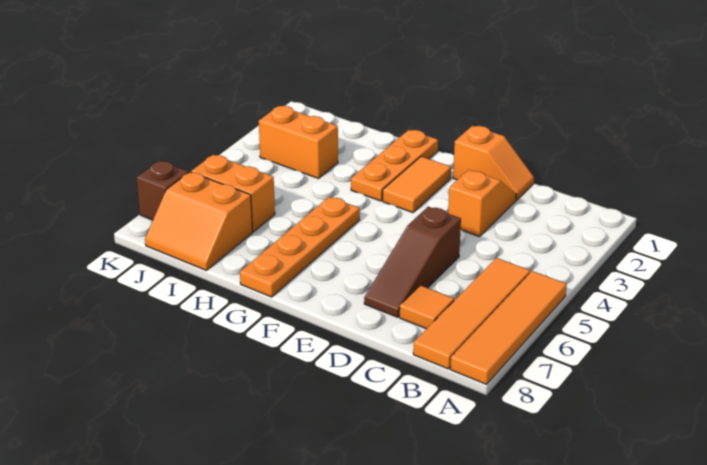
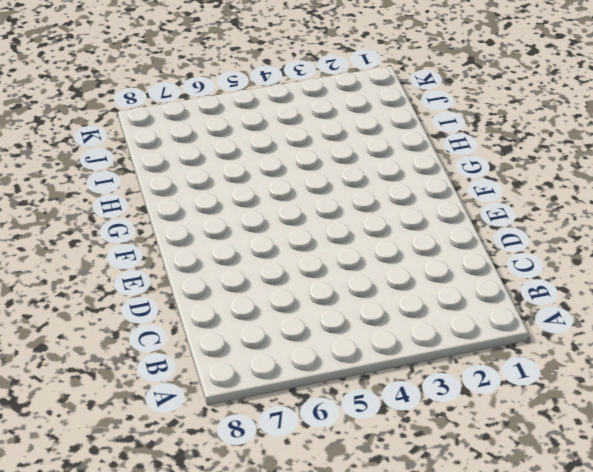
none -> orange tile A5:A8 level 1
none -> orange tile B5:B8 level 1
none -> orange tile C7 level 1

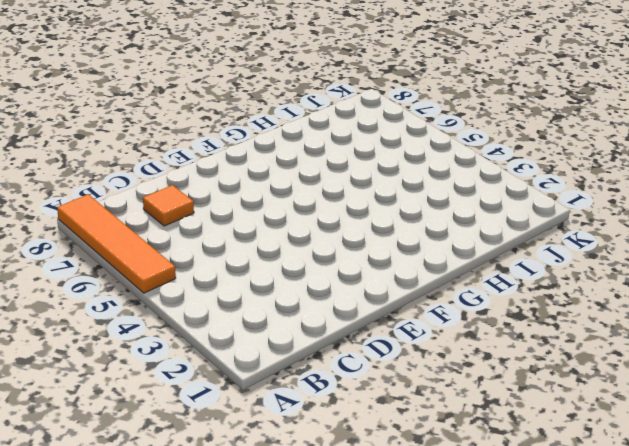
none -> orange tile B5:B8 level 1
none -> orange slope D1:E1 level 1 top E
none -> orange slope D2:D3 level 1 top 3

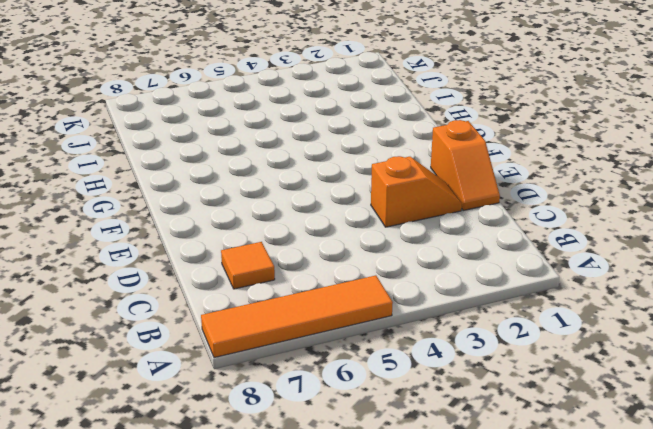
none -> orange tile B5:B8 level 1
none -> brown slope D5:D7 level 1 top 5
none -> orange tile F2:F3 level 1

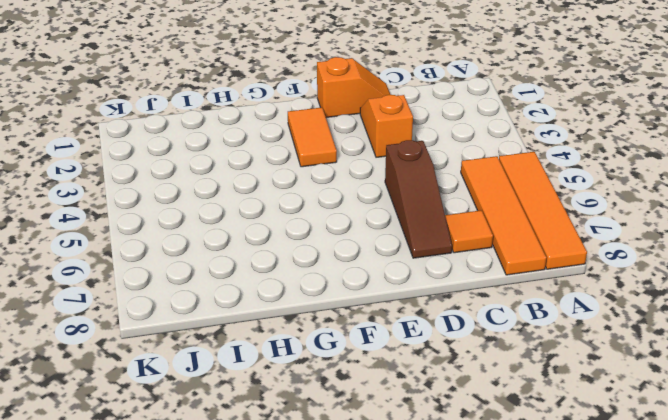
none -> orange plate G1:G3 level 1
none -> orange plate G5:G8 level 1
none -> orange brick I3:J3 level 1

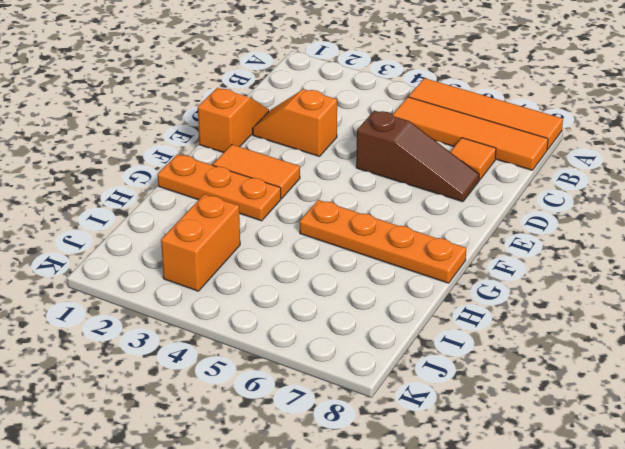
none -> orange brick I6:J6 level 1
none -> orange slope I7:J8 level 1 top 7
none -> brown brick K7 level 1

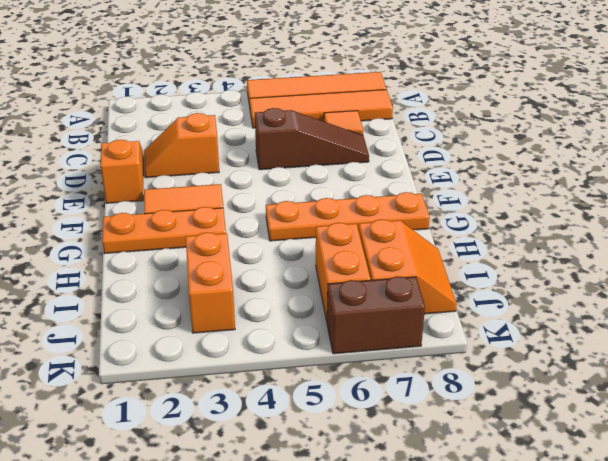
brown brick K6:K7 level 1 -> brown brick K7 level 1

